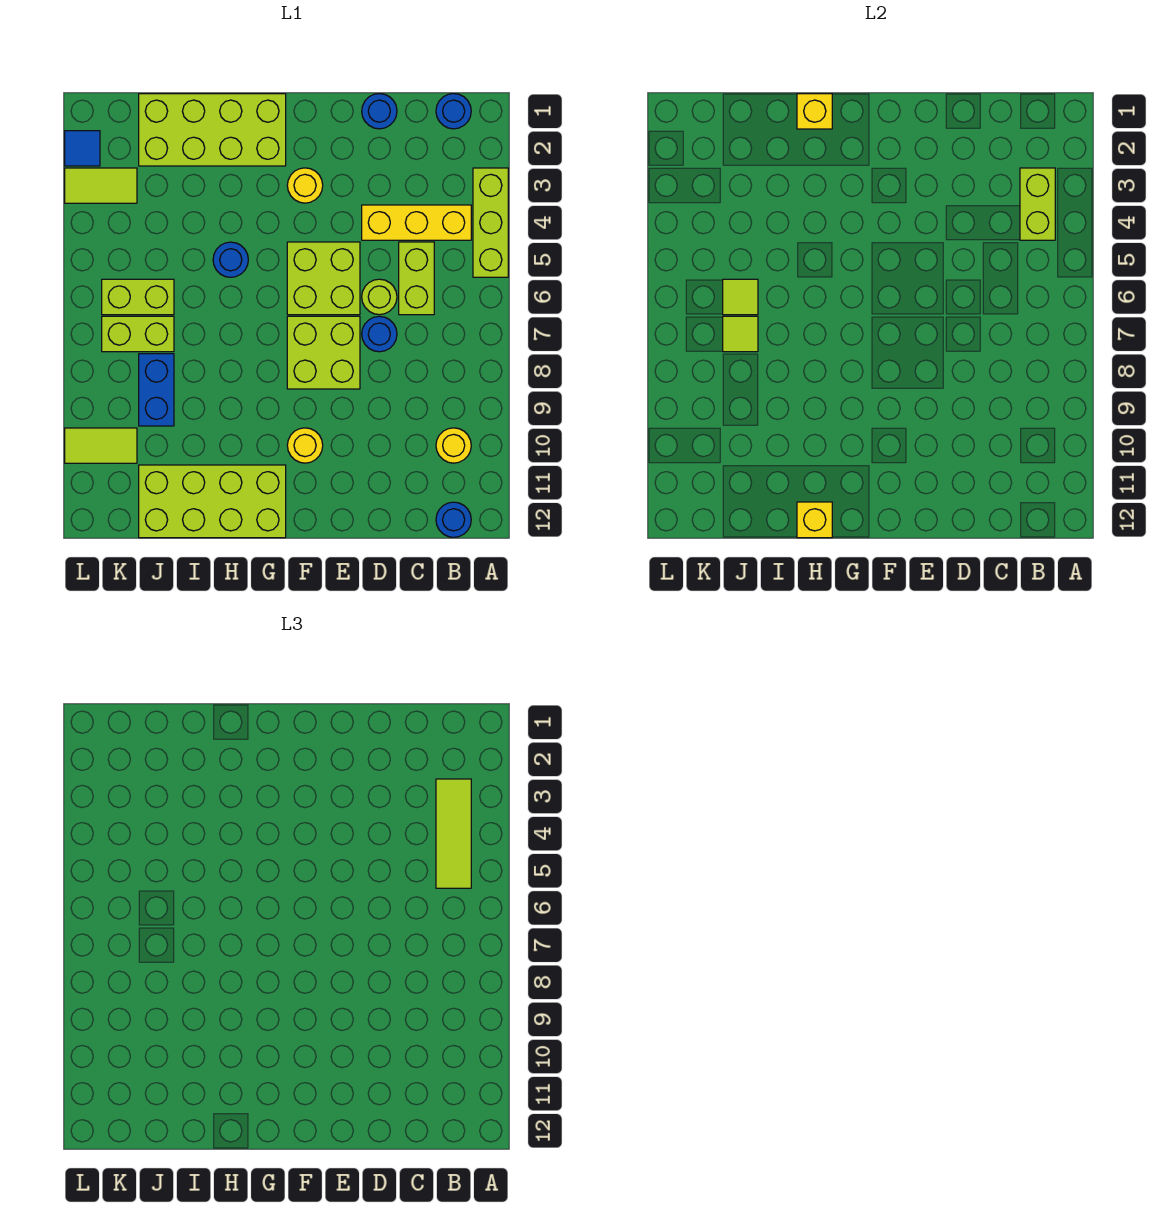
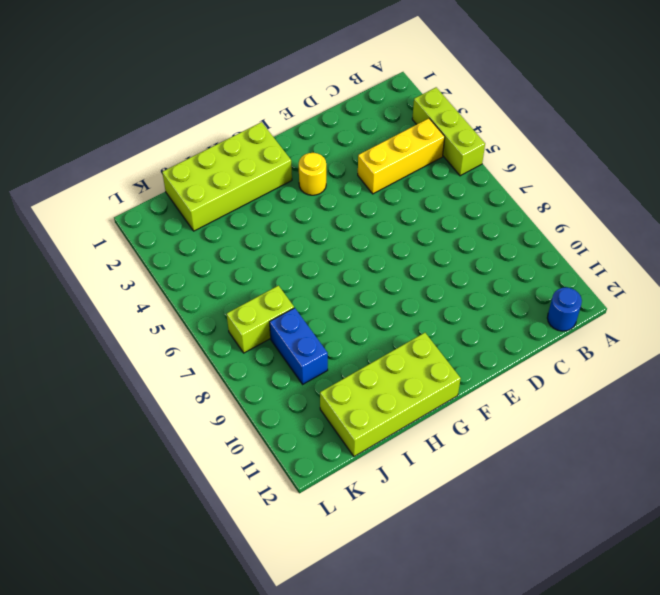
none -> blue round brick B1 level 1
none -> yellow round brick B10 level 1
none -> lime brick C5:C6 level 1

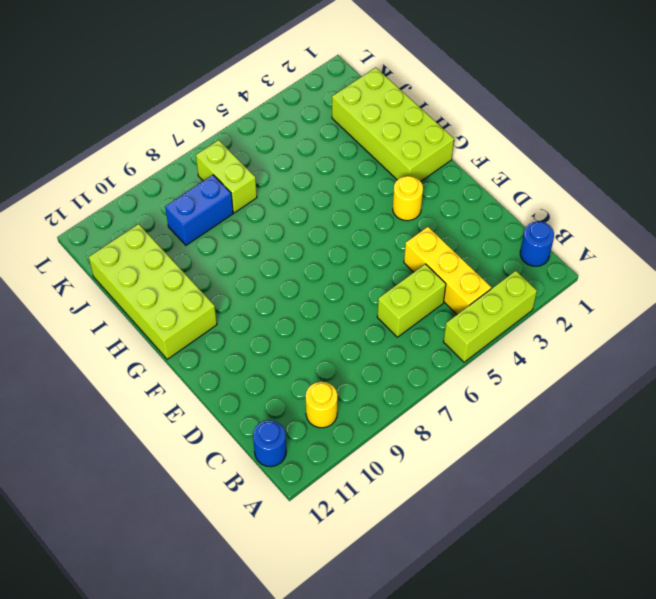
none -> blue round brick D1 level 1
none -> lime round brick D6 level 1
none -> blue round brick D7 level 1

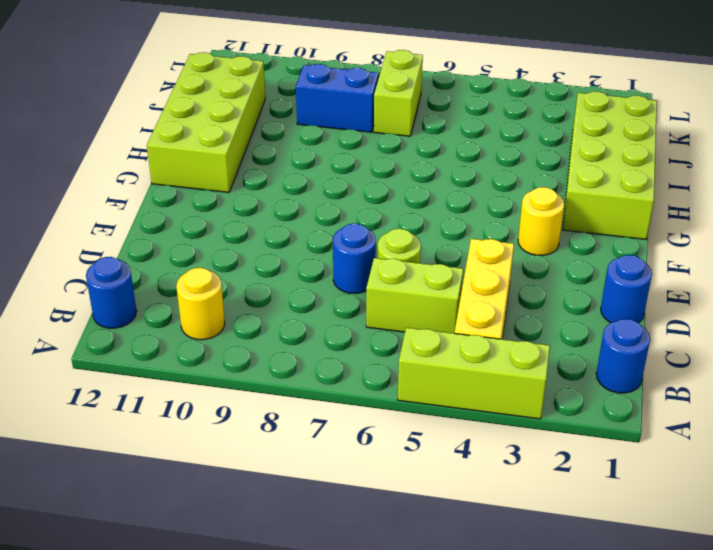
none -> lime brick E5:F6 level 1
none -> lime brick E7:F8 level 1
none -> yellow round brick F10 level 1

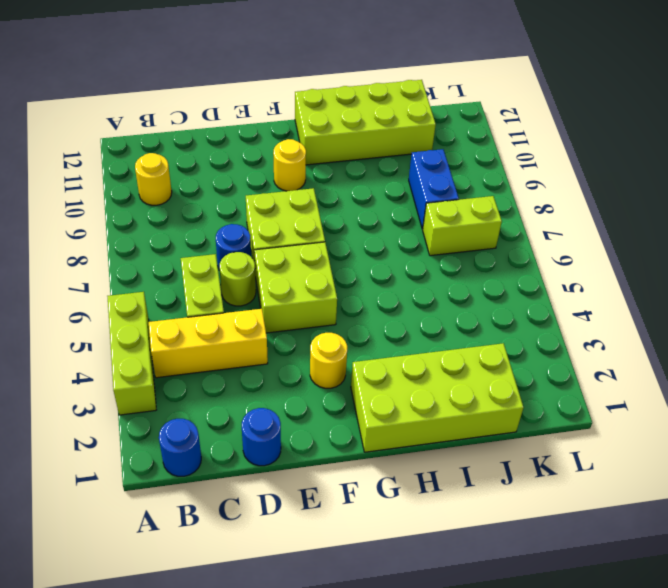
none -> blue round brick B12 level 1
none -> blue round brick H5 level 1
none -> lime brick J6:K6 level 1

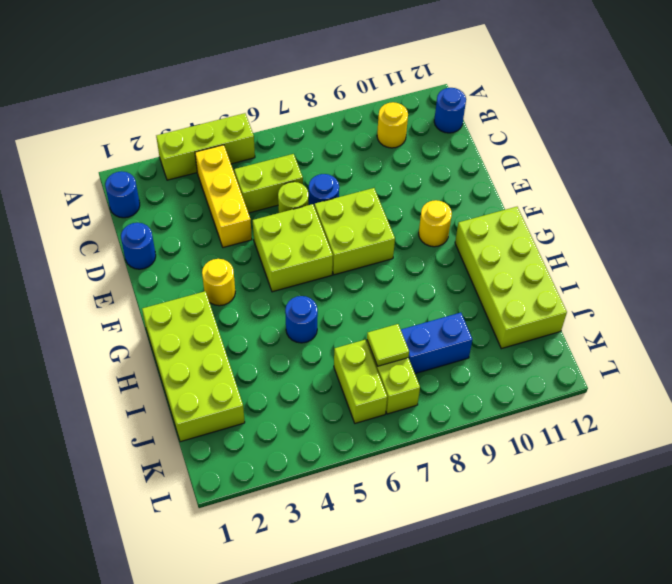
none -> lime tile K3:L3 level 1
none -> lime tile K10:L10 level 1
none -> blue tile L2 level 1

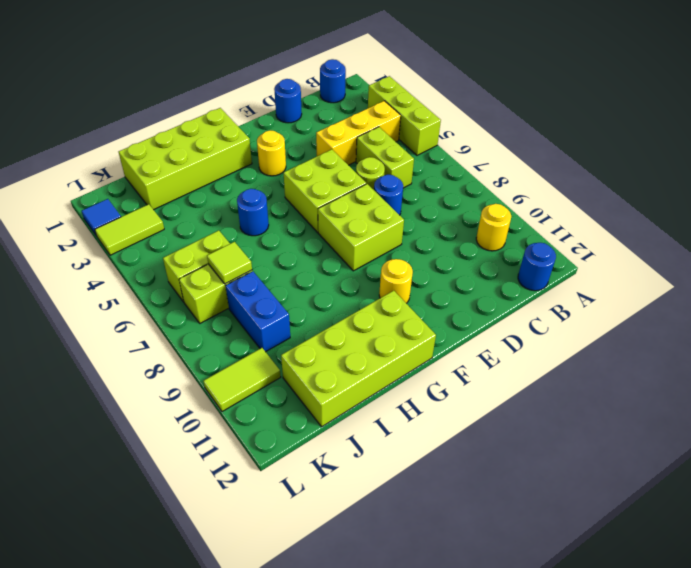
none -> lime brick B3:B4 level 2
none -> yellow brick H1 level 2
none -> yellow brick H12 level 2

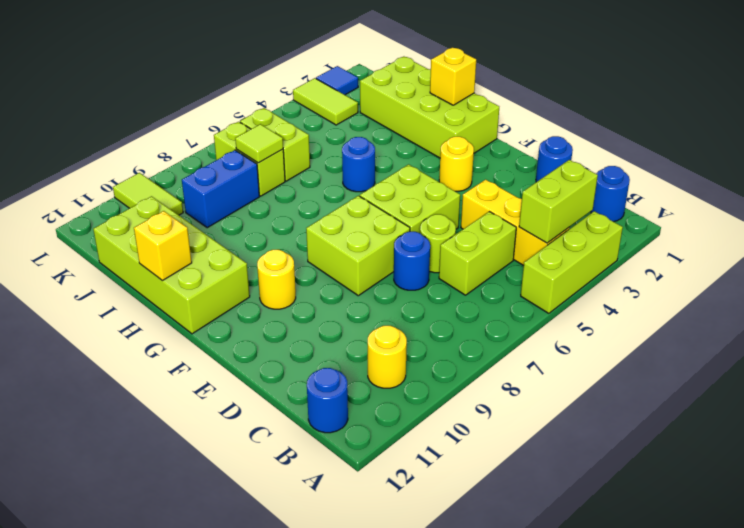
none -> lime tile J6 level 2
none -> lime tile B3:B5 level 3

